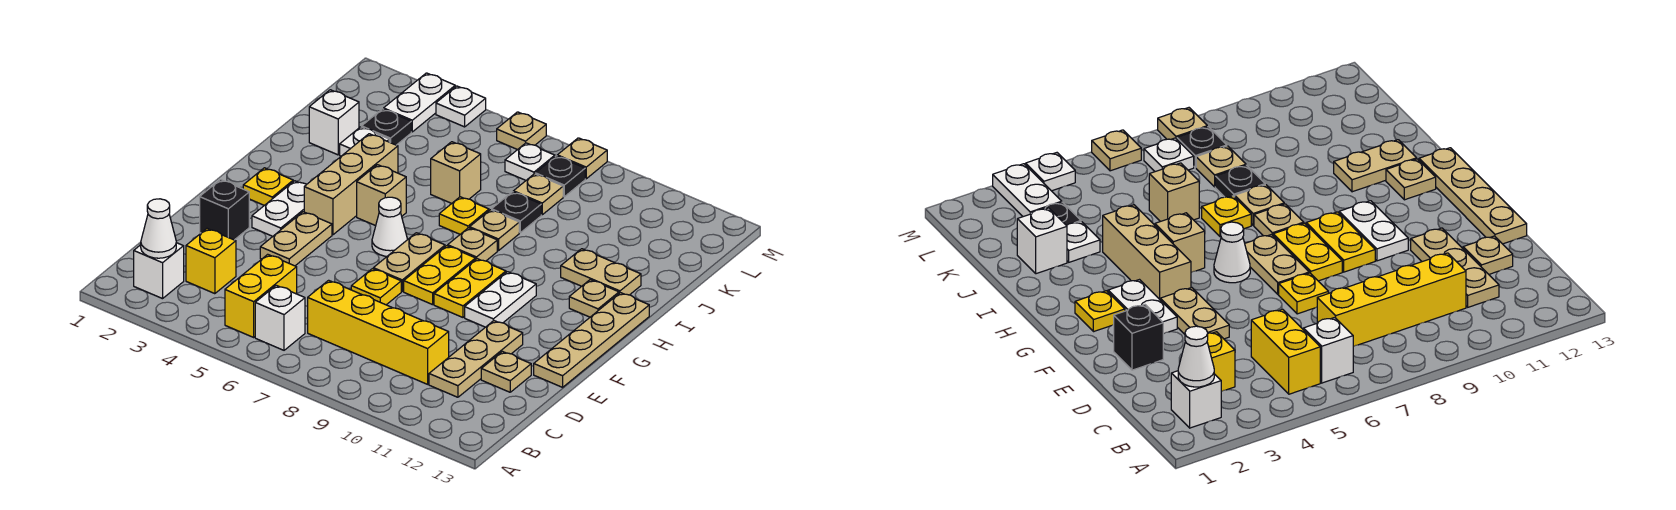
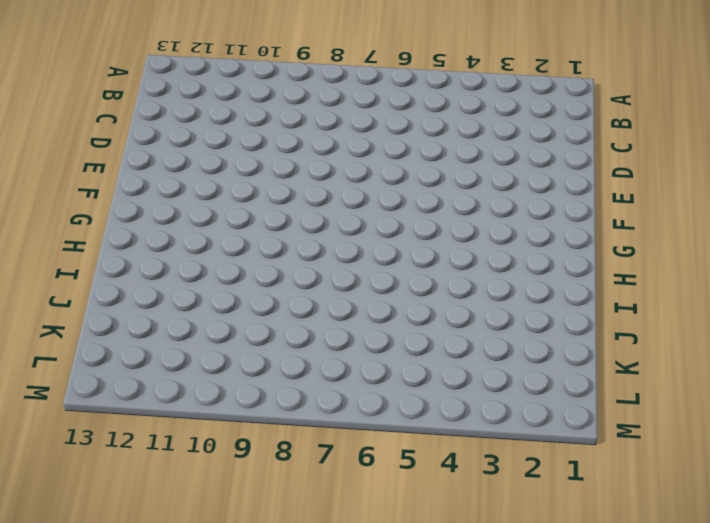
none -> white brick B2 level 1
none -> yellow brick B5:C5 level 1
none -> white brick B6 level 1
none -> yellow brick C3 level 1

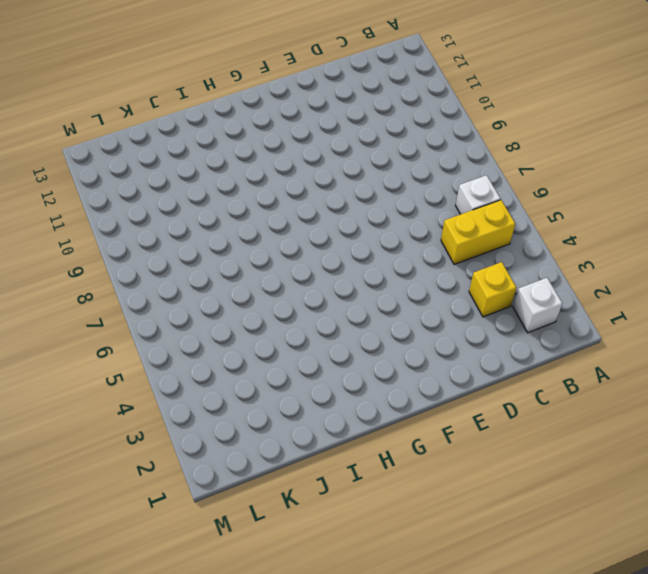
none -> yellow brick C7:C10 level 1
none -> tan plate C11:E11 level 1
none -> tan plate D12 level 1
none -> black brick E2 level 1

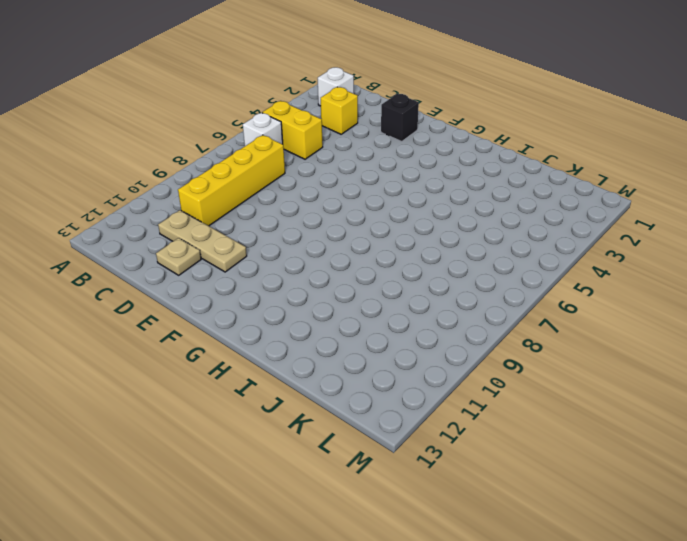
none -> tan plate E4:F4 level 1
none -> yellow plate E7 level 1
none -> tan plate E13:H13 level 1
none -> white plate F3:G3 level 1

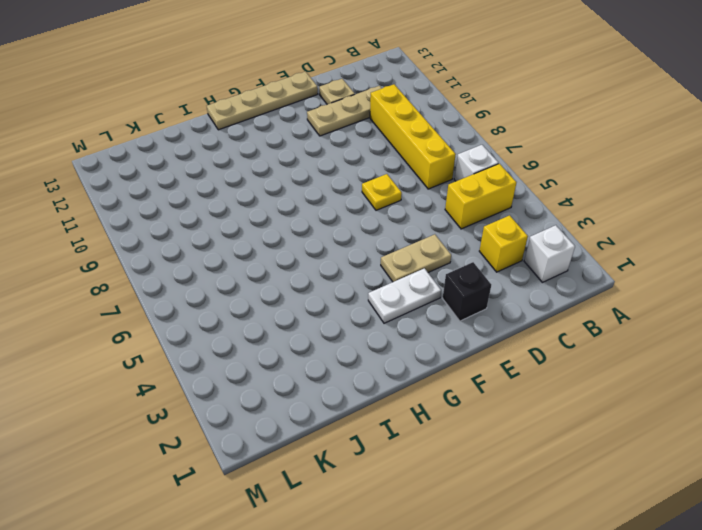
none -> tan plate F7:G7 level 1
none -> yellow plate F8:G8 level 1
none -> yellow plate F9:G9 level 1
none -> white plate F10:G10 level 1

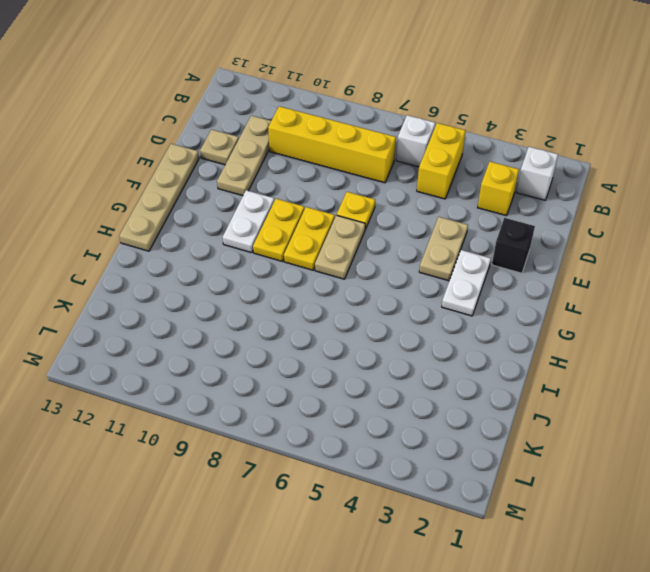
none -> yellow plate G2 level 1
none -> tan brick G4:I4 level 1
none -> white cone G6 level 1
none -> tan brick H5 level 1

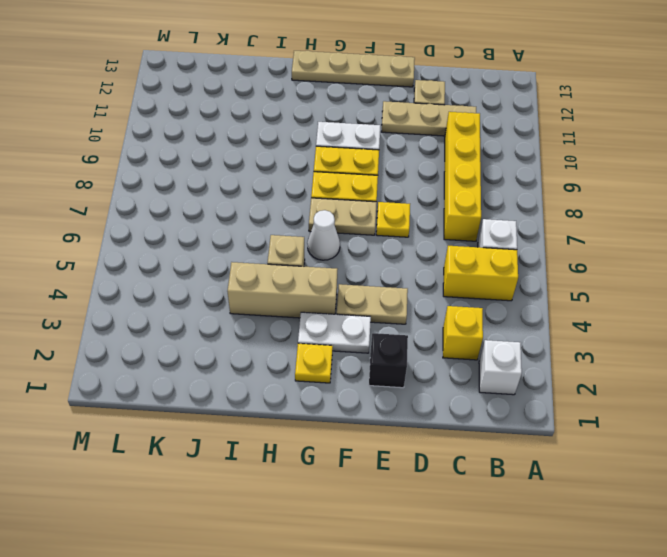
none -> tan plate H8 level 1
none -> tan plate H12 level 1
none -> yellow plate I7 level 1
none -> tan plate I8 level 1

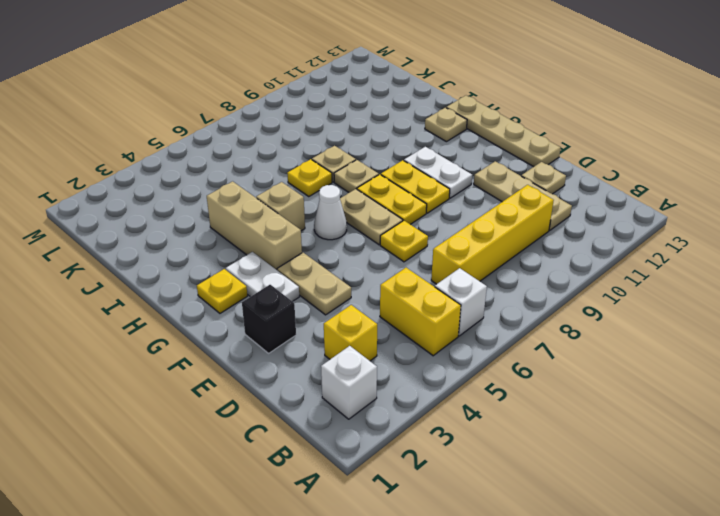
none -> tan plate I11:I12 level 1
none -> white brick J2 level 1
none -> white plate J3 level 1
none -> tan brick J6 level 1

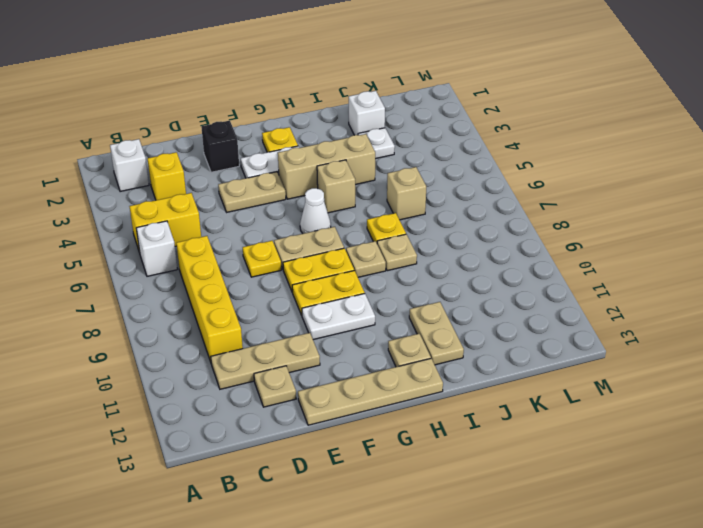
none -> black plate J8 level 1
none -> black plate K3 level 1
none -> tan plate K8 level 1
none -> white plate L3:M3 level 1

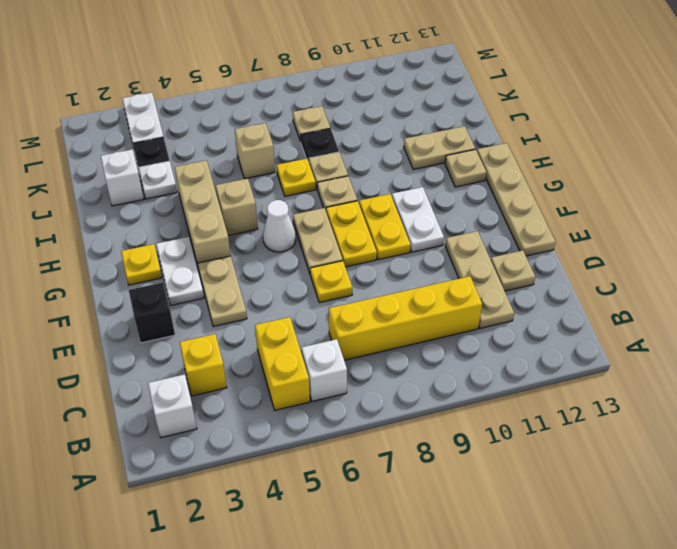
none -> white plate L7 level 1
none -> black plate L8 level 1
none -> white plate M4 level 1
none -> tan plate M6 level 1

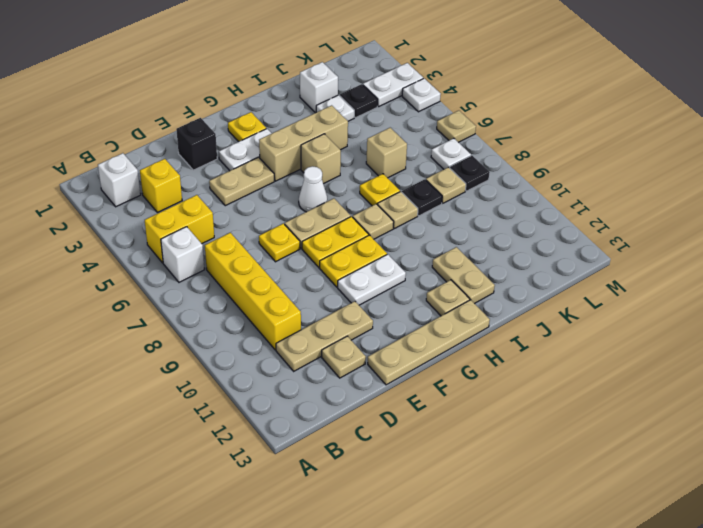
none -> tan plate M8 level 1
none -> white cone B2 level 2

